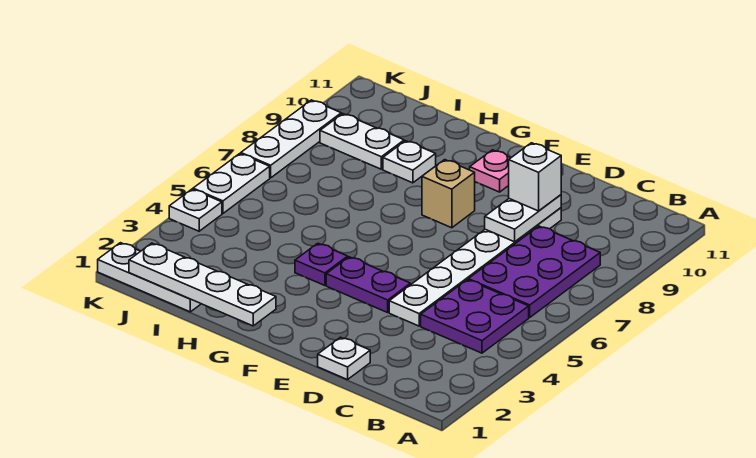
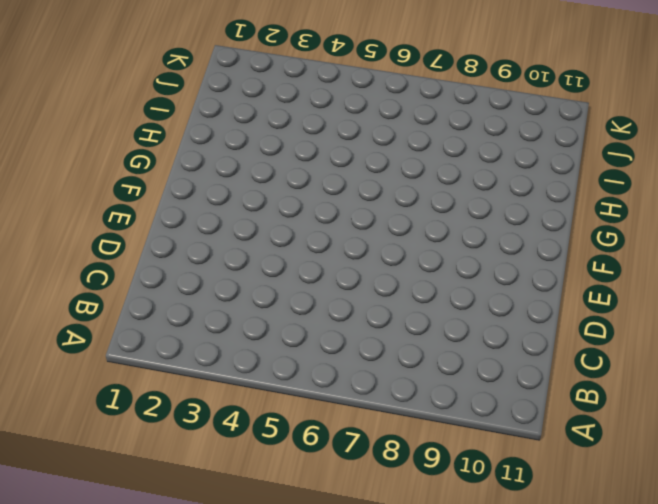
none -> purple plate B4:C5 level 1
none -> purple plate B6:C8 level 1
none -> white plate D1 level 1

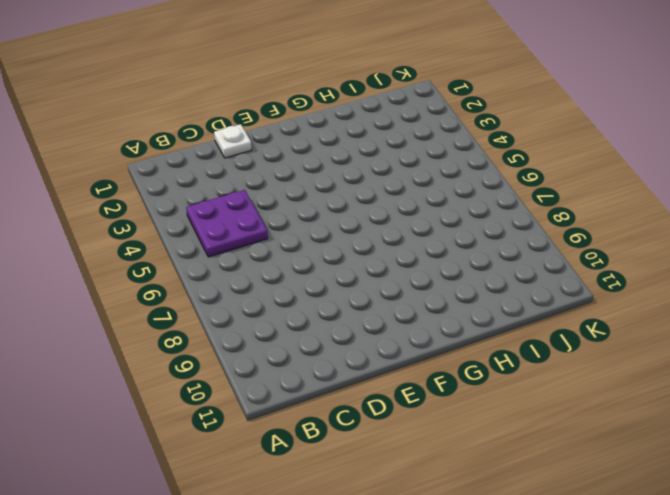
none -> purple plate B6:C8 level 1
none -> white plate D4:D9 level 1
none -> purple plate E4:F4 level 1

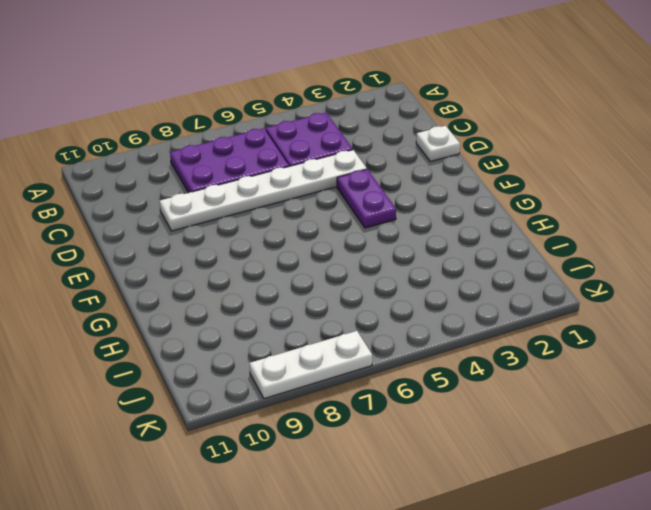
none -> tan brick F8 level 1
none -> pink plate F10 level 1
none -> purple plate G4 level 1

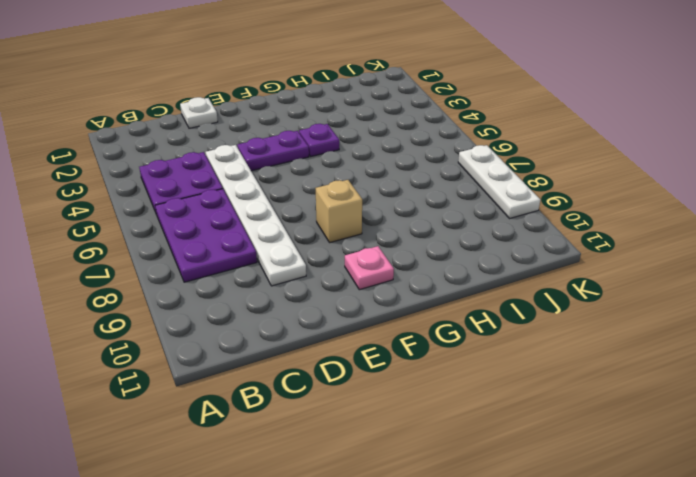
none -> white plate H9 level 1
none -> white plate I1:K1 level 1
none -> white plate I9:J9 level 1

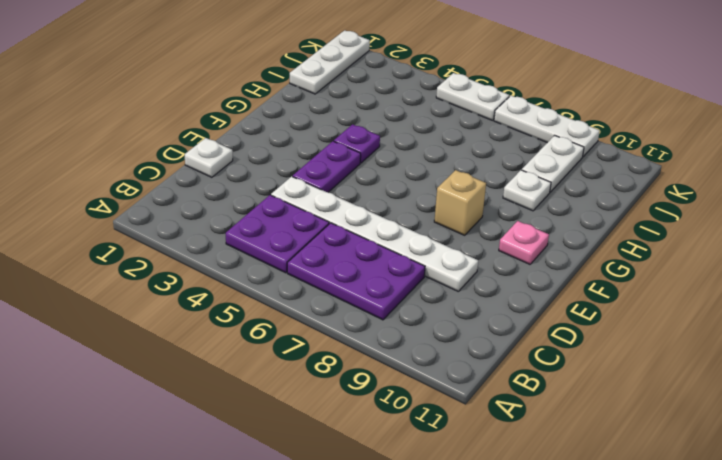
none -> white plate K4 level 1
none -> white plate D8:D9 level 2
none -> white plate G1:J1 level 2

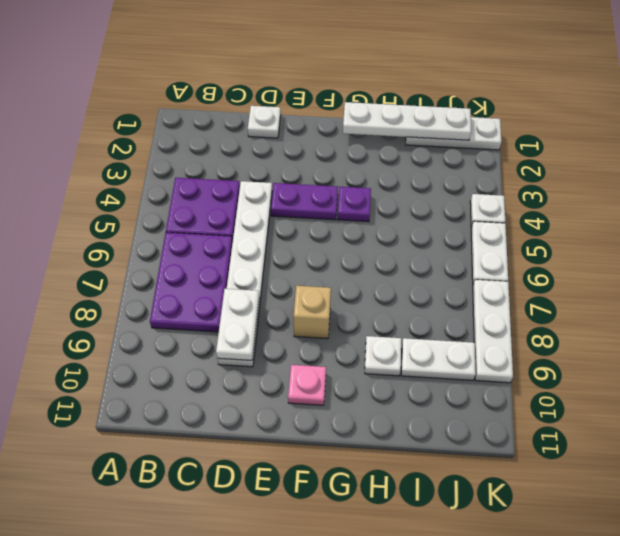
none -> white brick D9 level 3

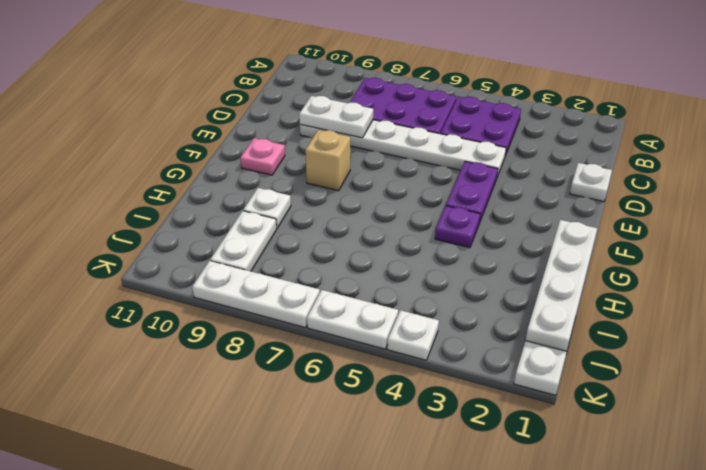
none -> white brick D9 level 3

